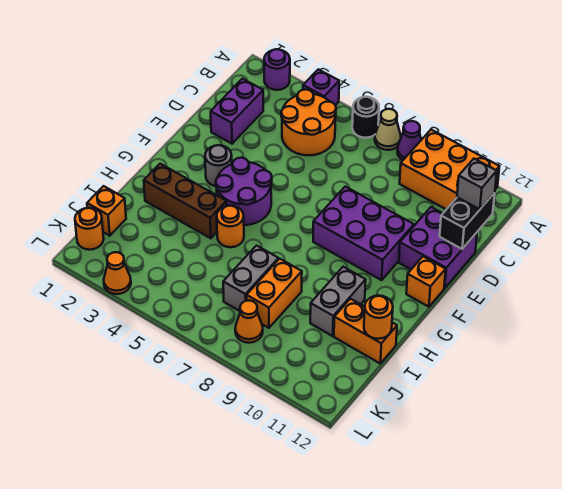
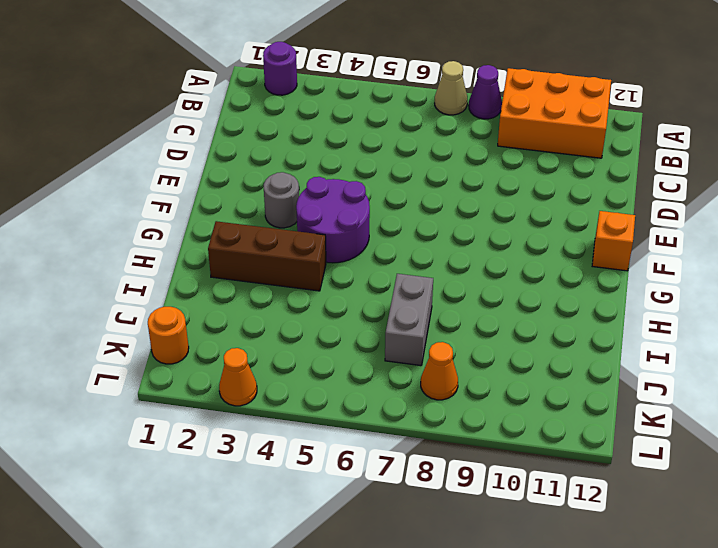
none -> purple brick A4 level 1
none -> black round brick A6 level 1
none -> orange round brick B4:C5 level 1

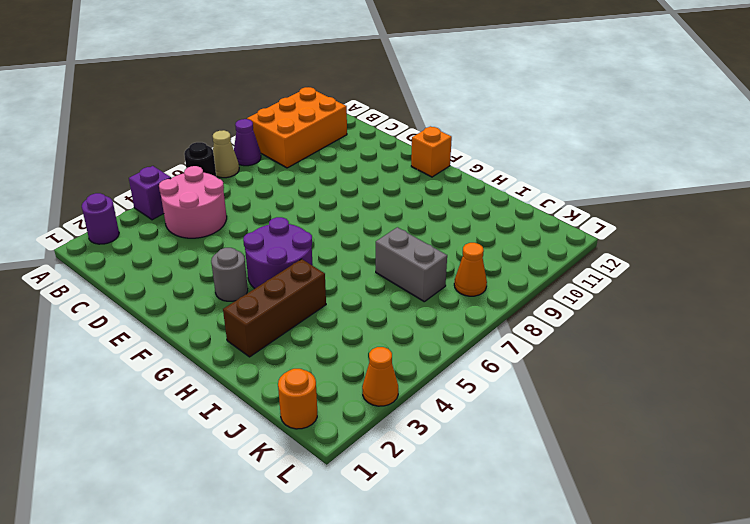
pink round brick B4:C5 level 1 -> orange round brick B4:C5 level 1
none -> purple brick C2:D2 level 1
none -> purple brick D11:E12 level 1
none -> purple brick E8:F10 level 1

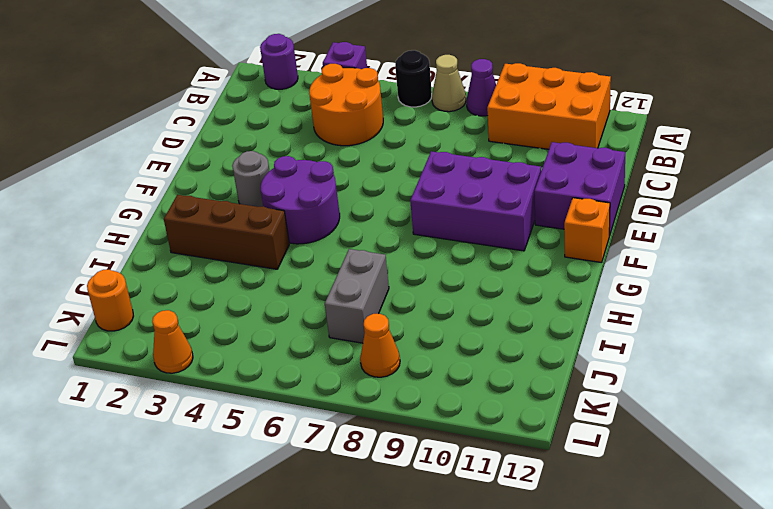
none -> purple brick C2:D2 level 1
none -> orange round brick H5 level 1
none -> grey brick H10:I10 level 1

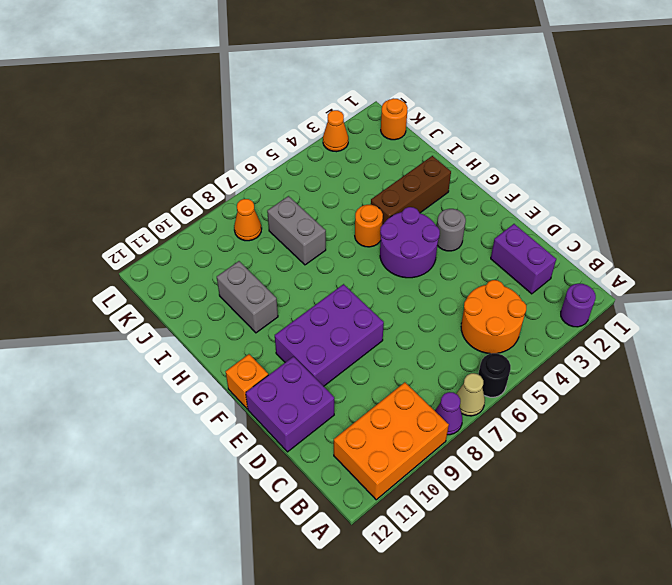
none -> purple brick A4 level 1
none -> orange brick I8:J8 level 1
none -> orange brick I11:I12 level 1

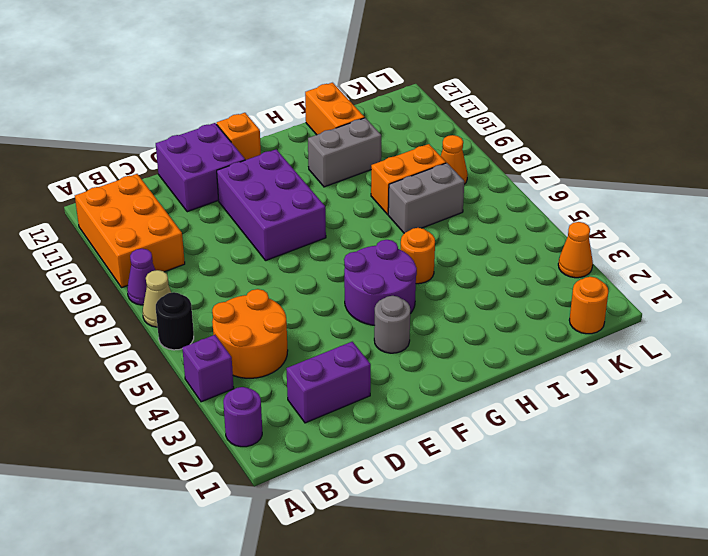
none -> brown brick H2:H4 level 1
none -> orange brick J1 level 1
none -> black brick C12:D12 level 2

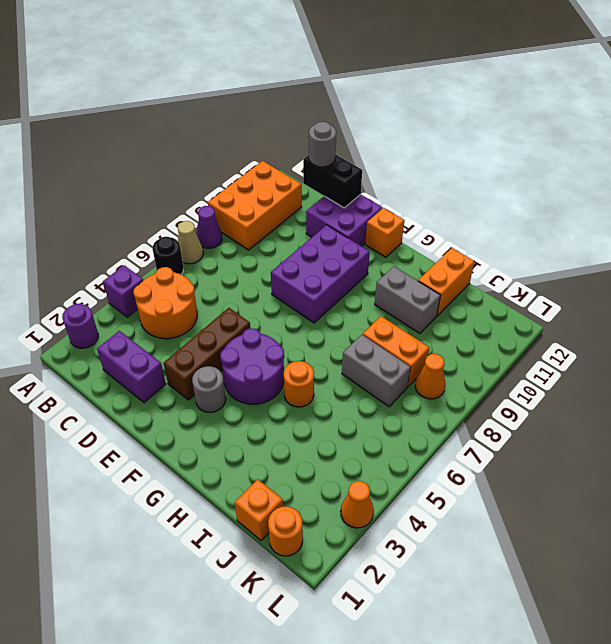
grey round brick C12 level 3 -> grey brick C12 level 3
brown brick E3:E5 level 1 -> brown brick H2:H4 level 1
none -> orange round brick I12 level 2

